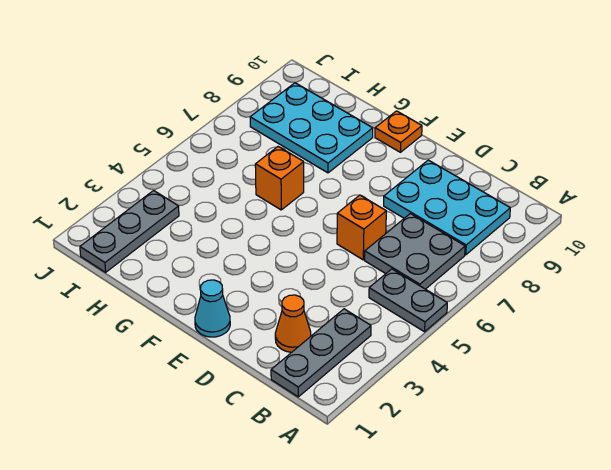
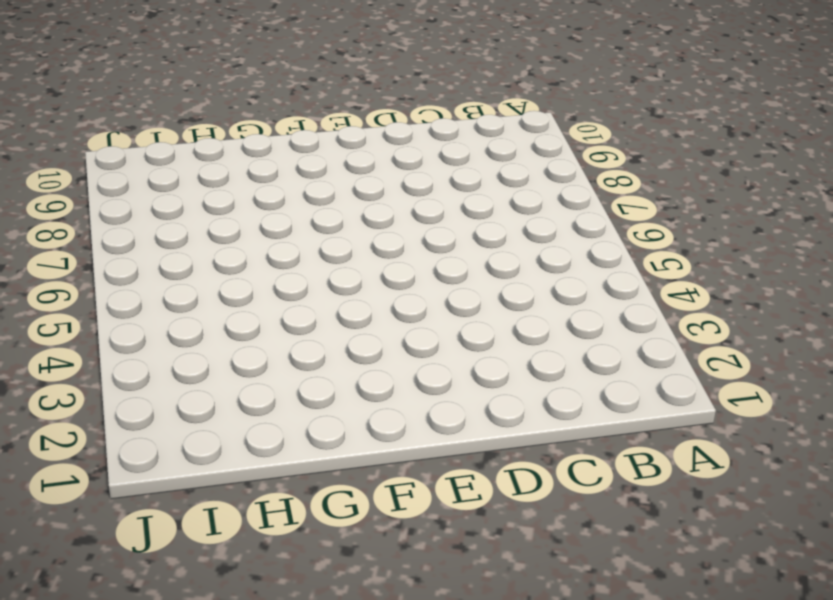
none -> grey plate A5:B5 level 1
none -> grey plate B1:B3 level 1

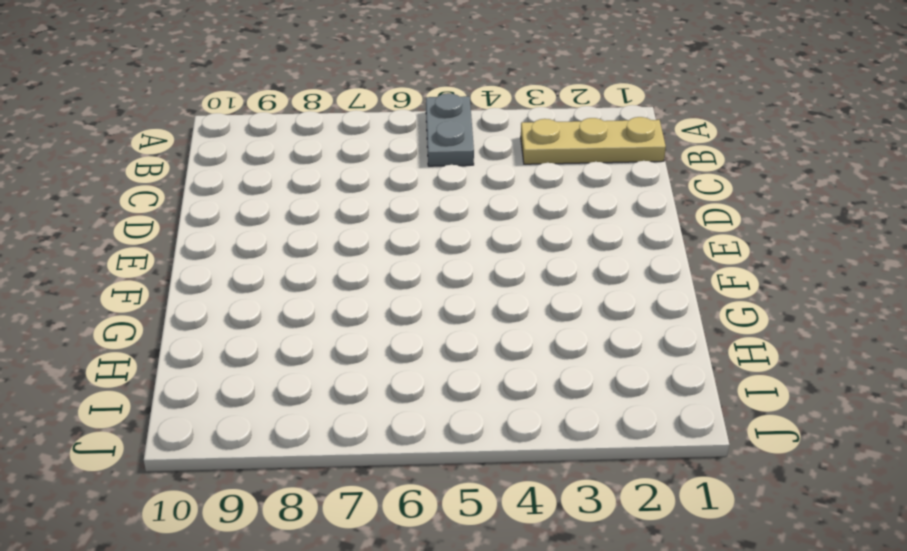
tan plate B1:B3 level 1 -> grey plate B1:B3 level 1
none -> grey plate B6:C7 level 1
none -> cyan plate B8:D9 level 1

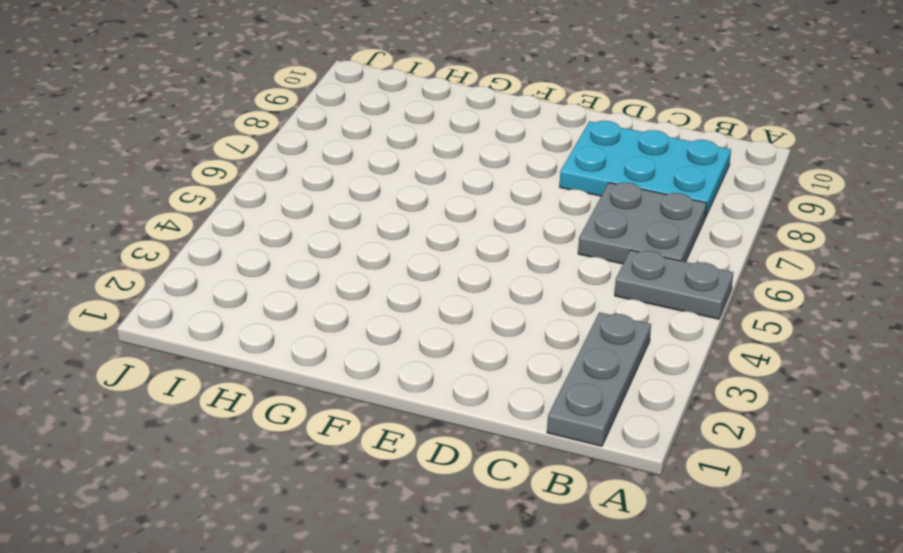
none -> orange cone C2 level 1
none -> orange brick D6 level 1

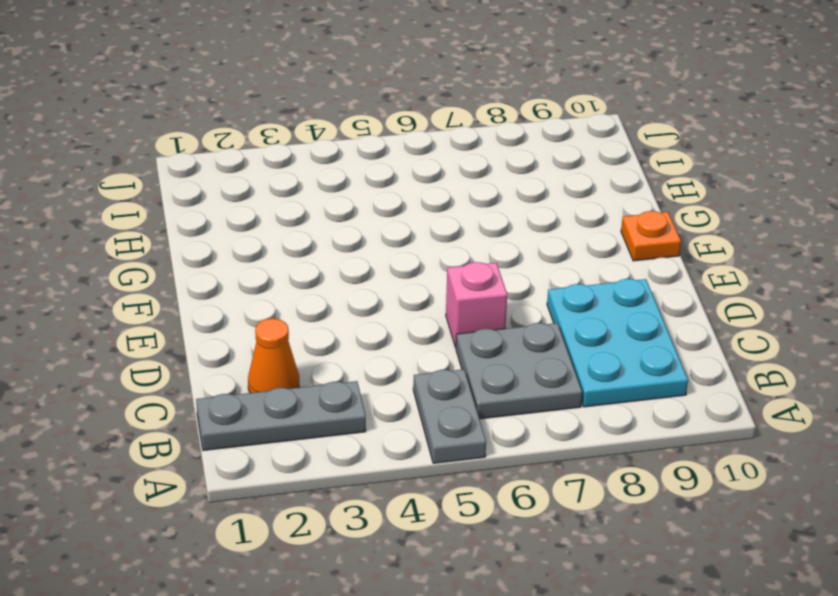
pink brick D6 level 1 -> orange brick D6 level 1
none -> cyan cone E1 level 1
none -> orange brick G6 level 1

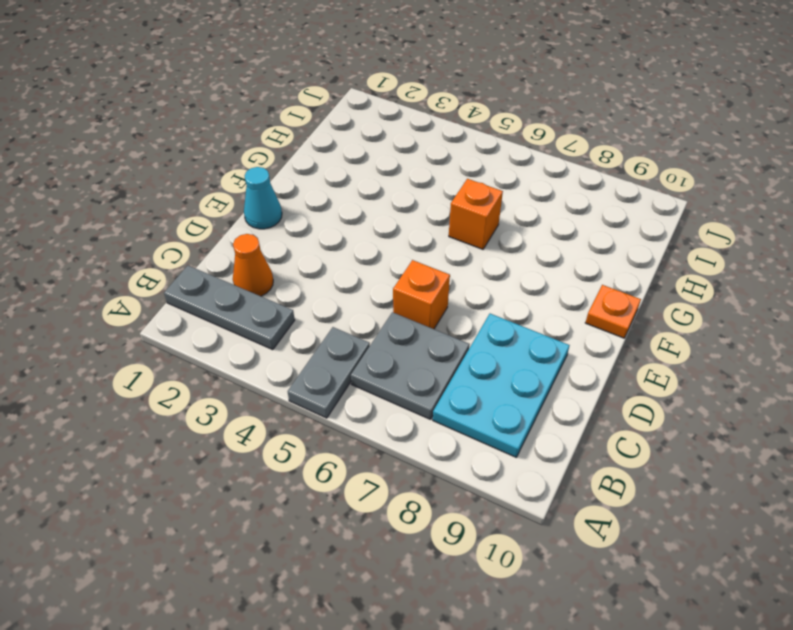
none -> cyan plate G8:I9 level 1
none -> grey plate I1:I3 level 1

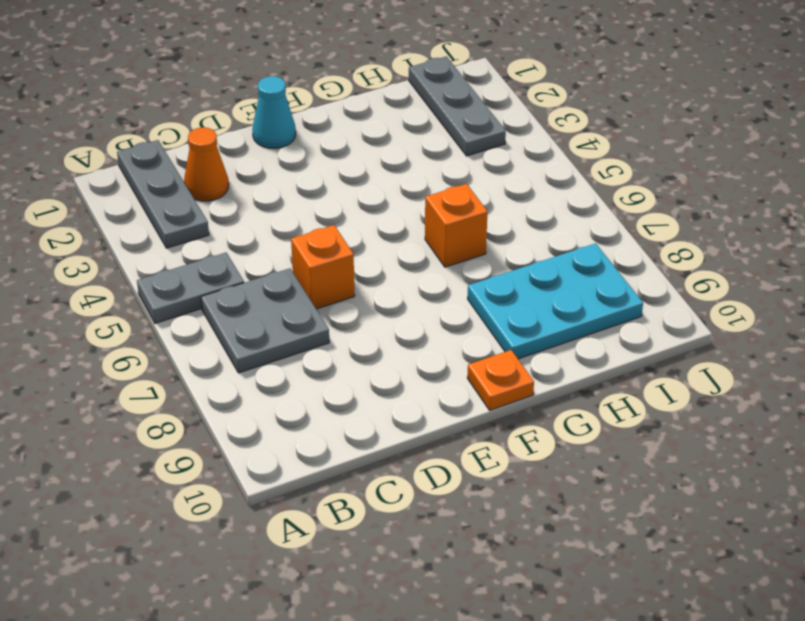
none -> cyan plate B8:D9 level 1

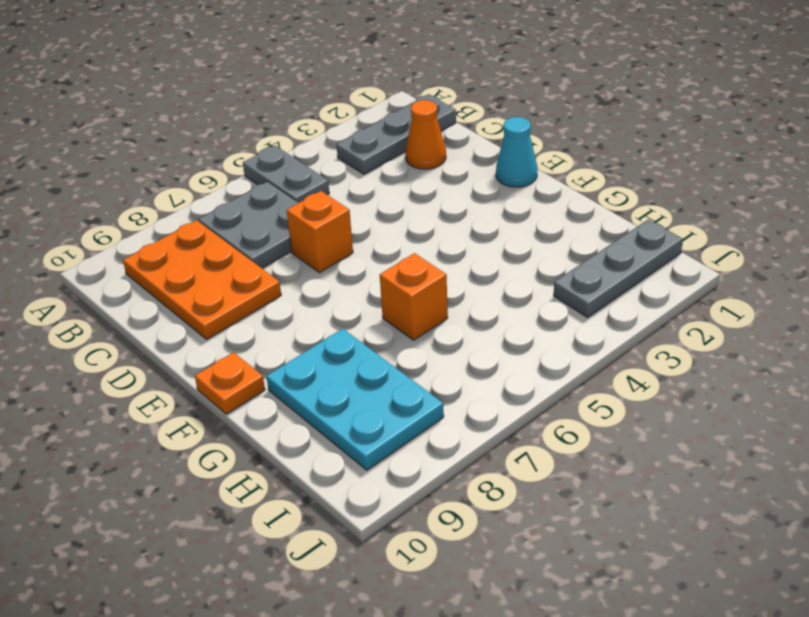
orange plate B8:D9 level 1 -> cyan plate B8:D9 level 1

